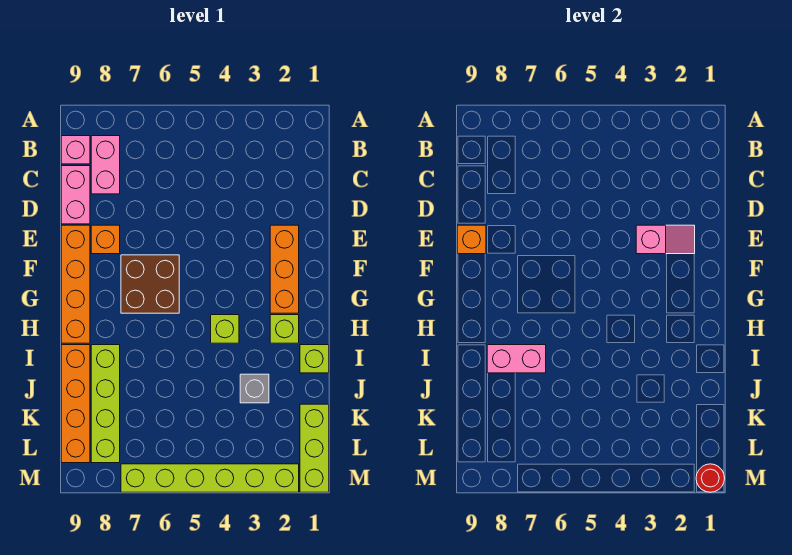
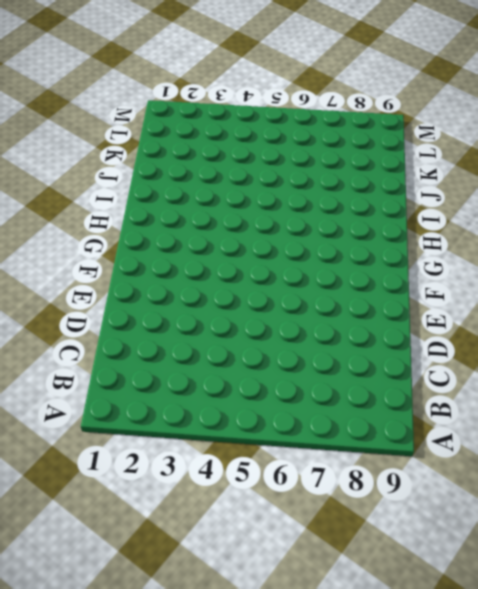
none -> pink brick B8:C8 level 1
none -> pink brick B9 level 1
none -> pink brick C9:D9 level 1

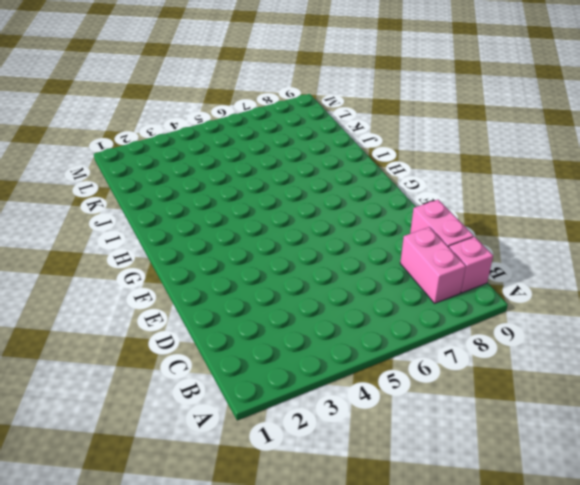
none -> orange brick E2:G2 level 1
none -> orange brick E8 level 1
none -> orange brick E9:H9 level 1

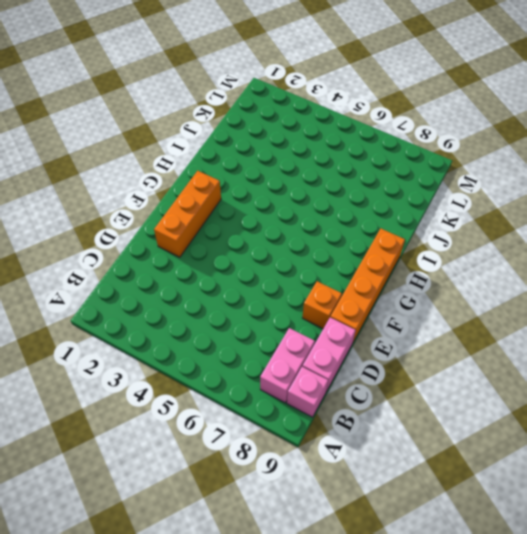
none -> brown brick F6:G7 level 1
none -> lime brick H2 level 1
none -> lime brick H4 level 1

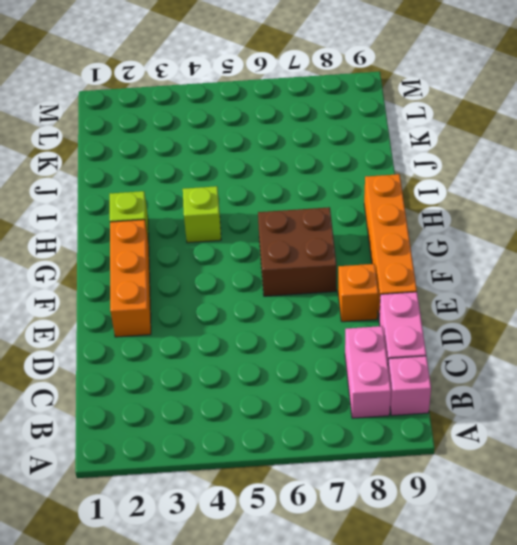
none -> lime brick I1 level 1
none -> lime brick I8:L8 level 1
none -> orange brick I9:L9 level 1

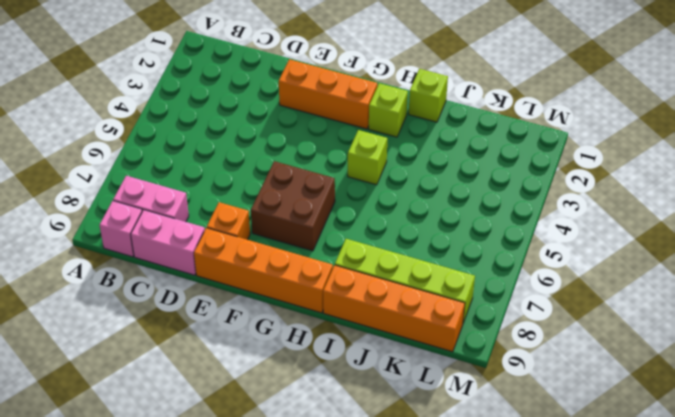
none -> grey brick J3 level 1
none -> lime brick K1:M1 level 1
none -> lime brick M2:M7 level 1

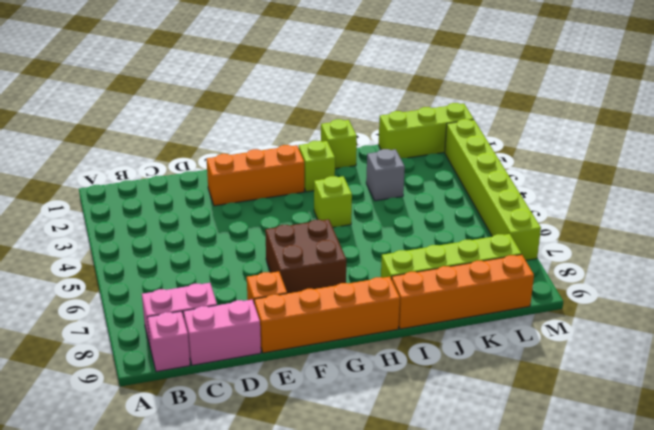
none -> pink slope E2:E3 level 2 top 3
none -> orange brick E9 level 2
none -> pink brick I7:I8 level 2

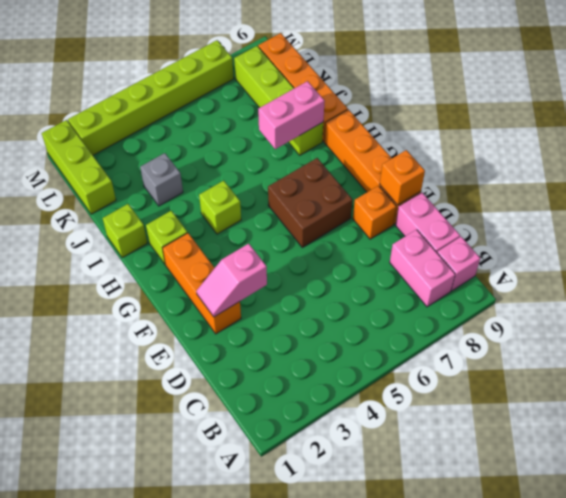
none -> red round brick M1 level 2

